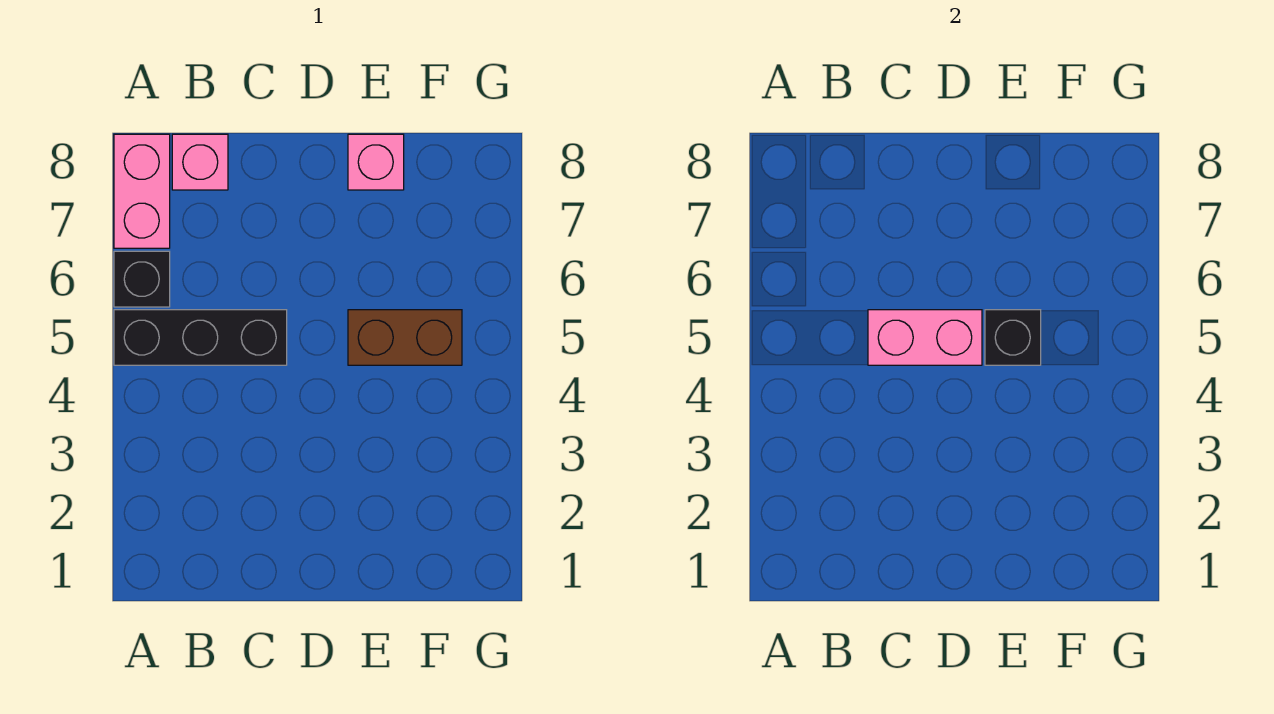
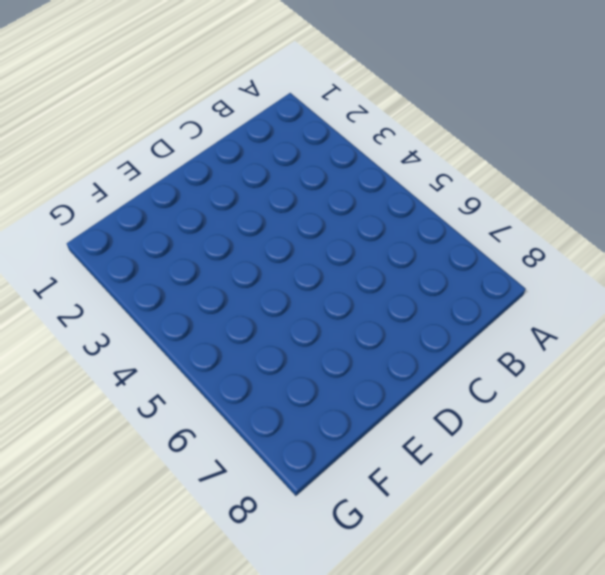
none -> black brick A5:C5 level 1
none -> black brick A6 level 1

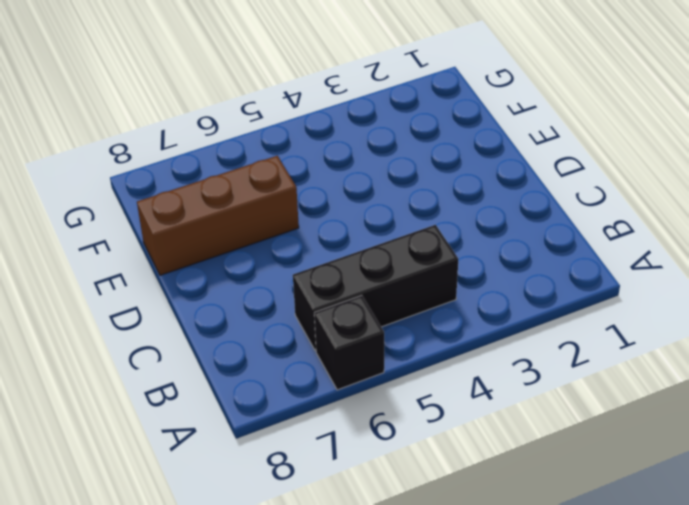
black brick B4:B6 level 1 -> black brick A5:C5 level 1
brown brick E6:E8 level 1 -> pink brick E8 level 1
none -> pink brick A7:A8 level 1
none -> pink brick B8 level 1

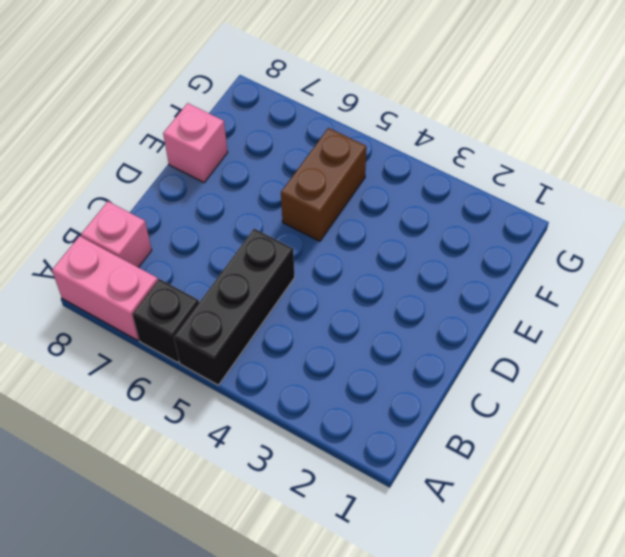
none -> pink brick C5:D5 level 2
none -> black brick E5 level 2

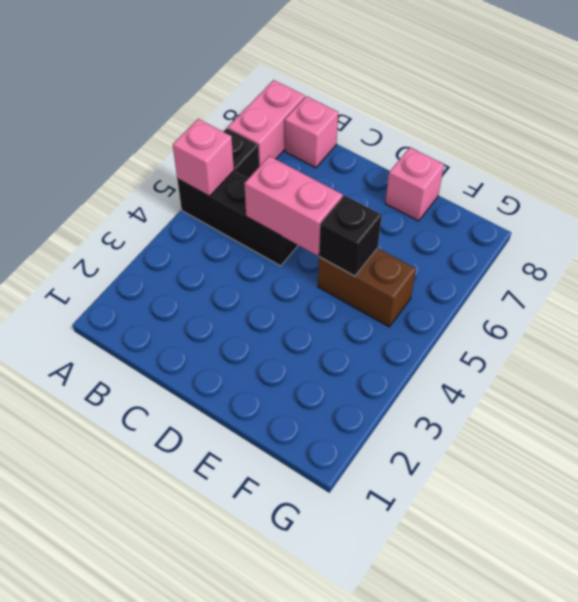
pink brick A5 level 2 -> none

